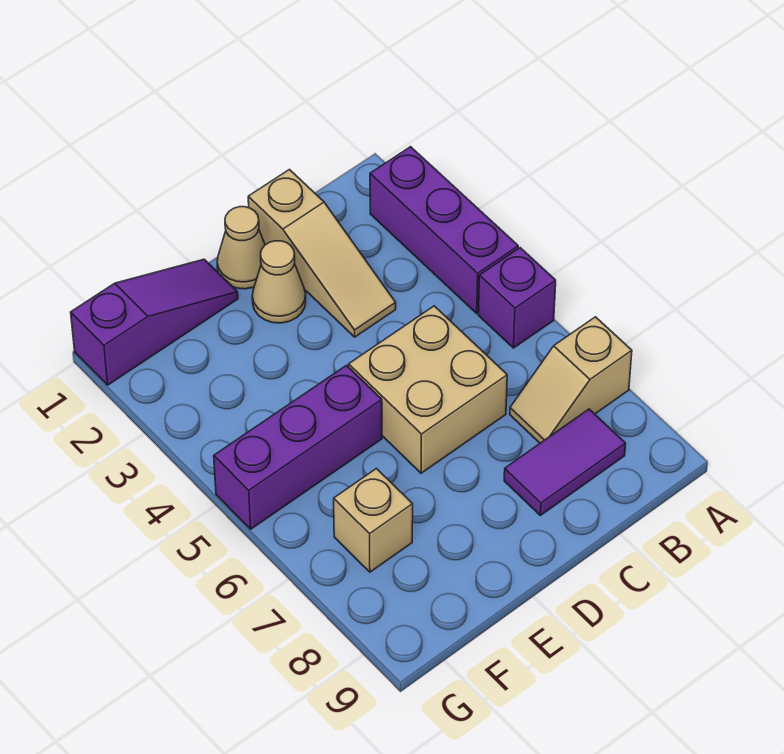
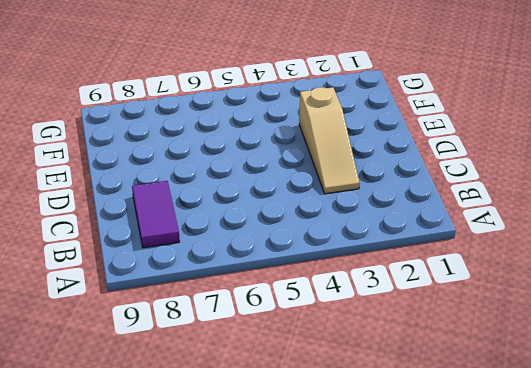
tan slope C3:E3 level 1 top E -> tan slope C1:C3 level 1 top 1
none -> purple brick A2:A4 level 1
none -> purple brick A5 level 1

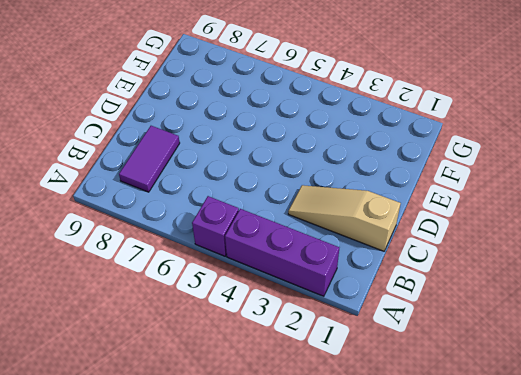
none -> tan slope A7:B7 level 1 top A
none -> tan brick C5:D6 level 1

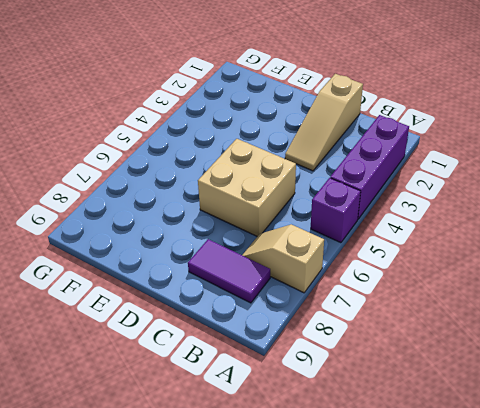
none -> tan cone D1 level 1
none -> tan cone D2 level 1

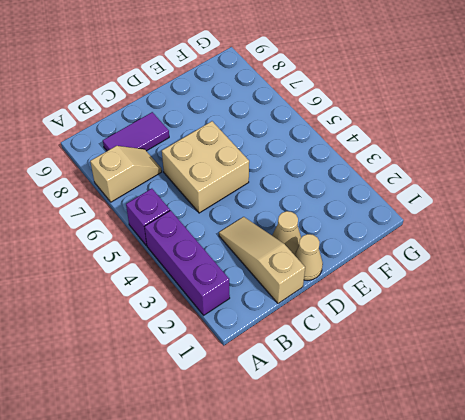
none -> purple slope E1:G1 level 1 top G
none -> purple brick E5:G5 level 1

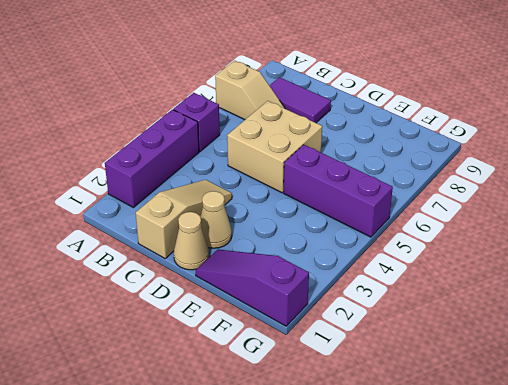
none -> tan brick F7 level 1

